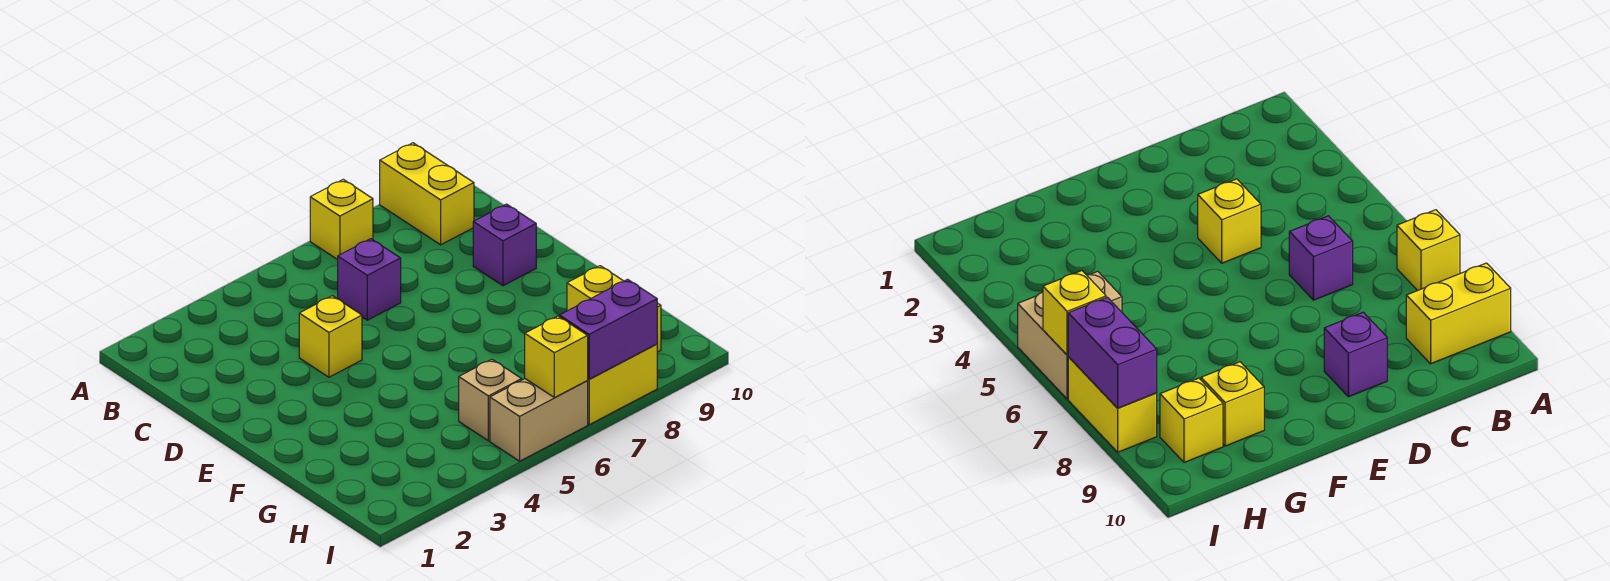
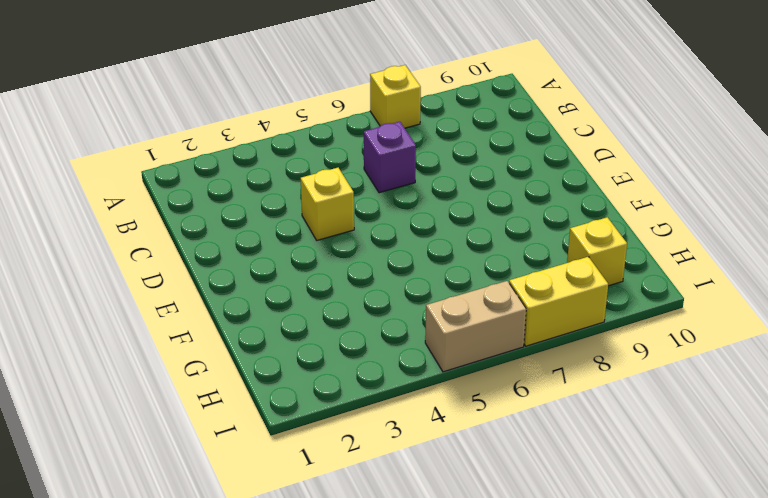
none -> yellow brick A9:B9 level 1
none -> purple brick D9 level 1
none -> yellow brick G9 level 1

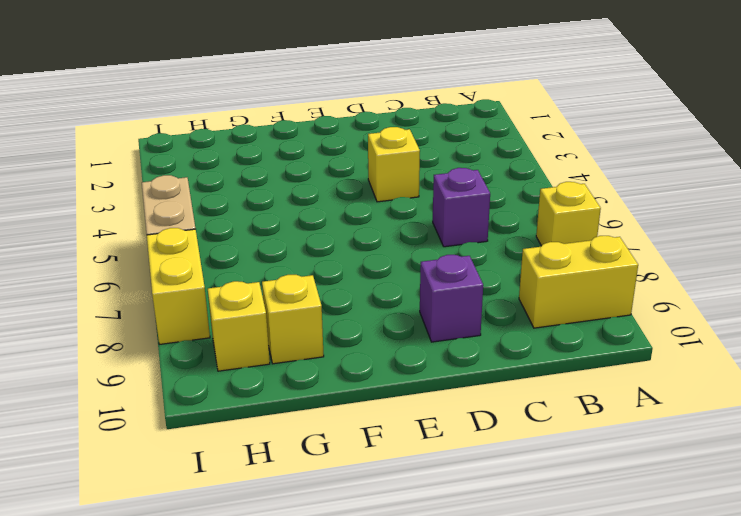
none -> tan brick H5 level 1
none -> yellow brick I6 level 2
none -> purple brick I7:I8 level 2

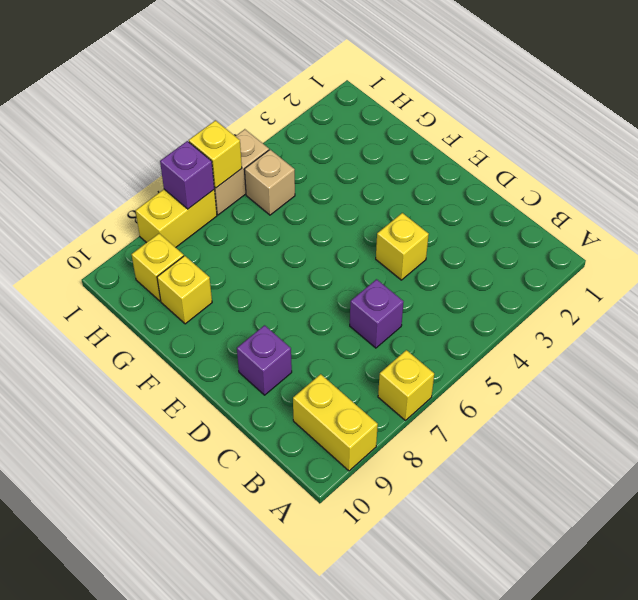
purple brick I7 level 2 -> purple brick I7:I8 level 2

